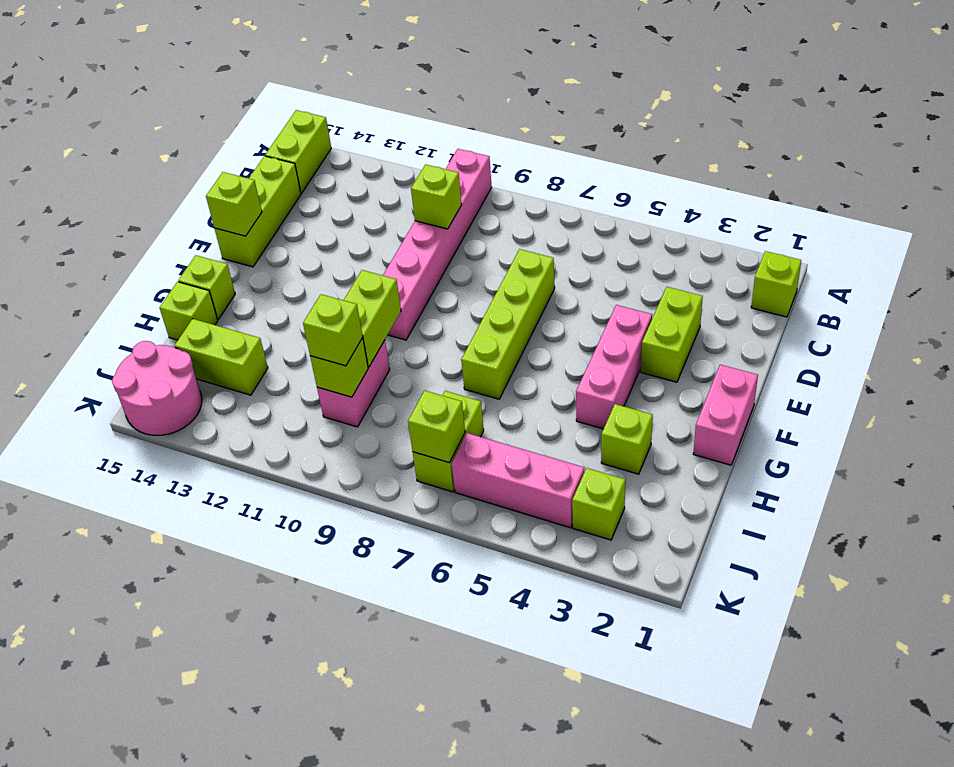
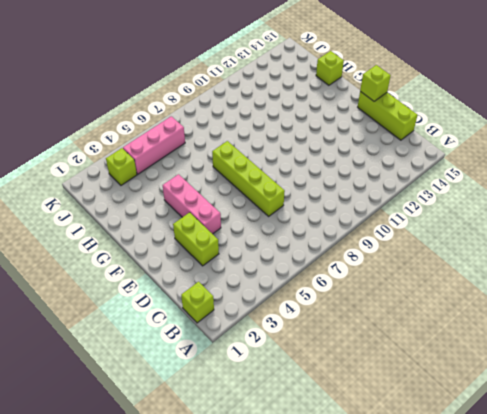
none -> pink brick A10:F10 level 1
none -> lime brick A15:B15 level 1
none -> pink brick F1:G1 level 1

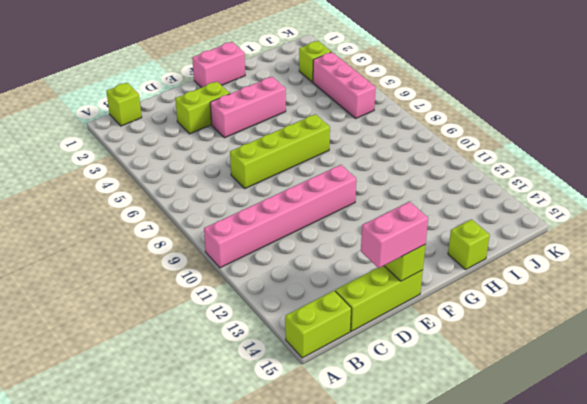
pink brick D15:E15 level 3 -> pink brick H10:I10 level 1
none -> lime brick G15 level 1
none -> lime brick H3 level 1
none -> lime brick I7:J7 level 1

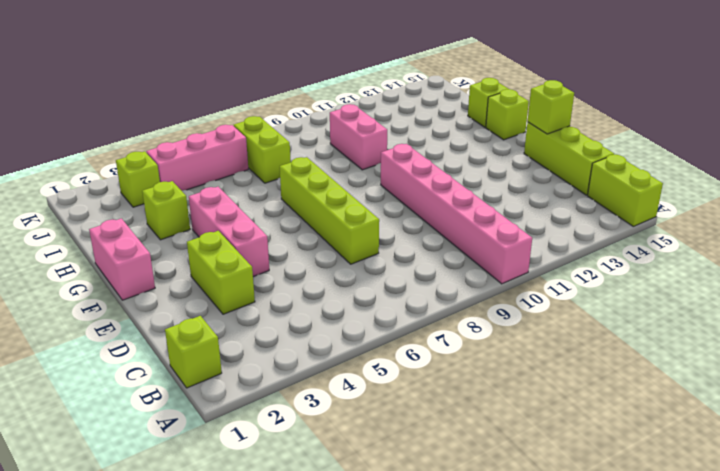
none -> lime brick I13:I14 level 1
none -> pink round brick J14:K15 level 1
none -> lime brick C10 level 2

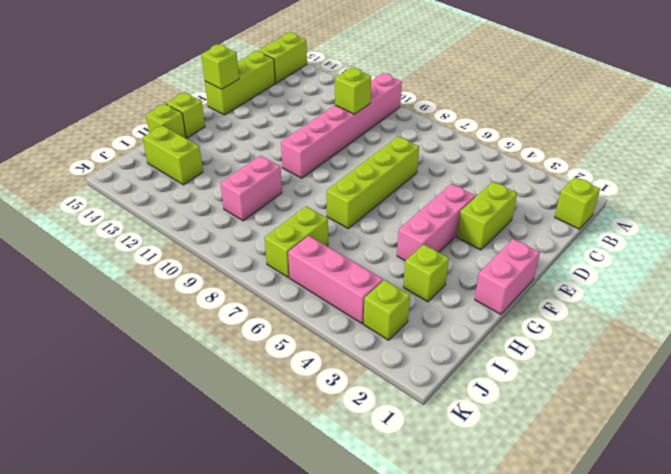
none -> pink round brick J14:K15 level 1
none -> lime brick G10:H10 level 2
none -> lime brick I10 level 2

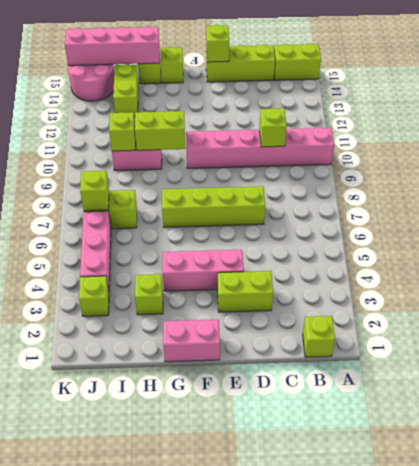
pink brick H15:K15 level 2 -> none
none -> lime brick I10 level 3

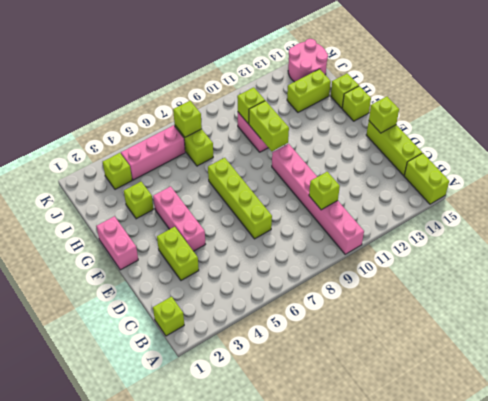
none -> lime brick I10 level 3

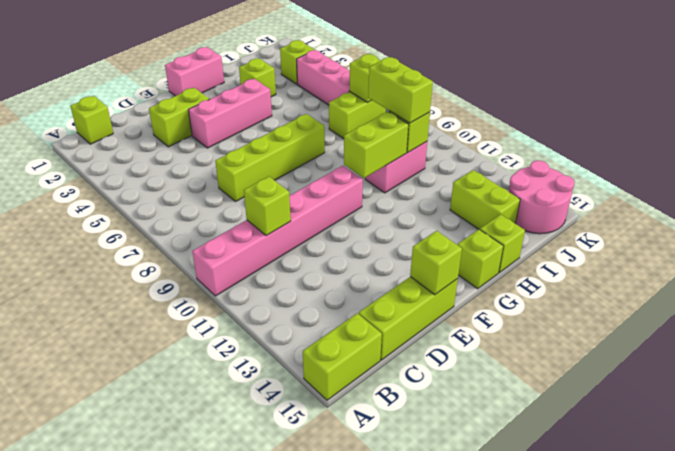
lime brick I9:I10 level 3 -> lime brick I10 level 3

